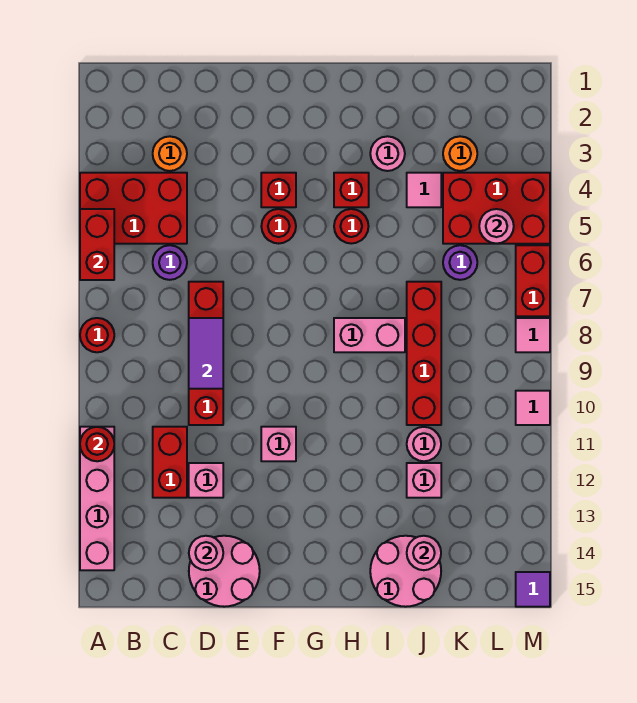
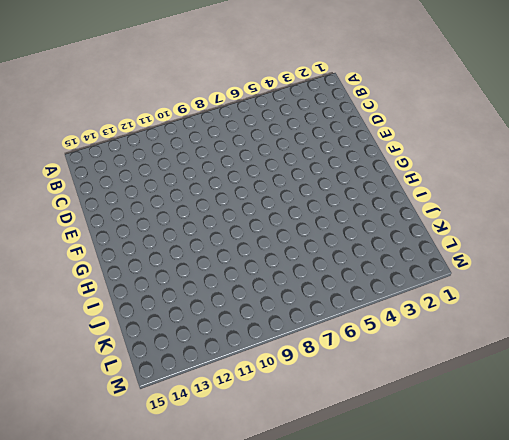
none -> red brick A4:C5 level 1
none -> red round brick A8 level 1
none -> pink brick A11:A14 level 1
none -> orange round brick C3 level 1

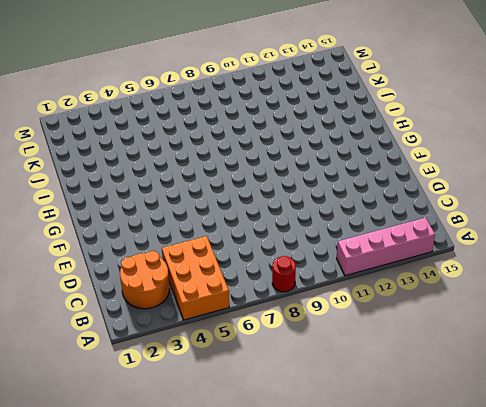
orange brick A4:C5 level 1 -> red brick A4:C5 level 1
orange round brick B2:C3 level 1 -> orange round brick C3 level 1
none -> purple round brick C6 level 1
none -> red brick C11:C12 level 1
none -> red brick D7:D10 level 1
none -> pink brick D12 level 1

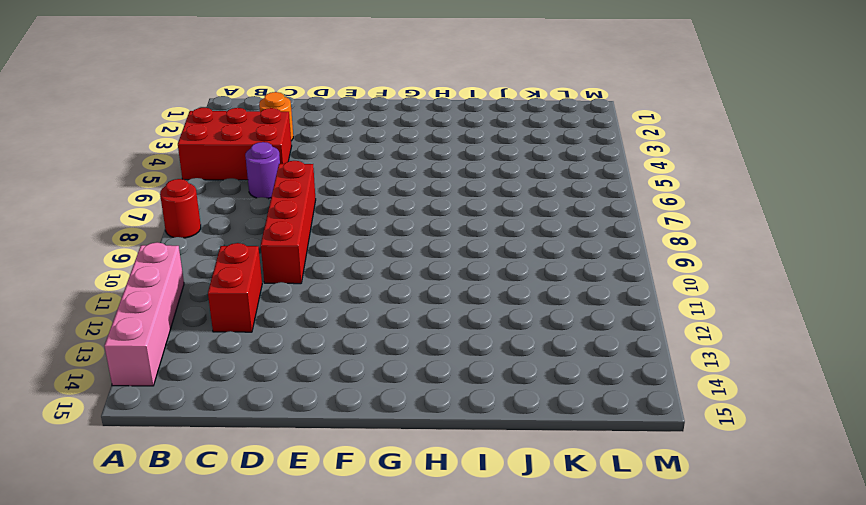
none -> pink brick D12 level 1
none -> pink round brick D14:E15 level 1
none -> red brick F4 level 1
none -> red round brick F5 level 1

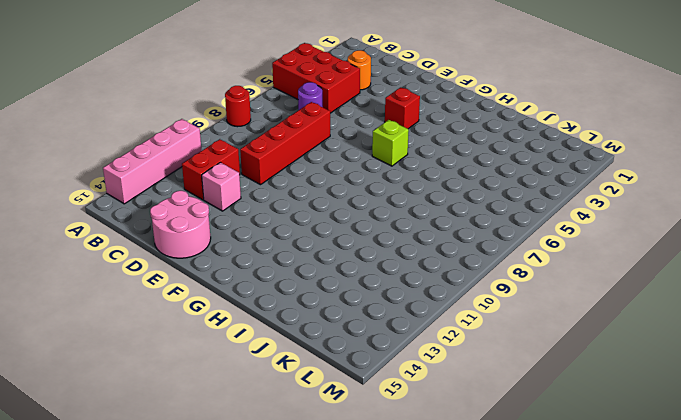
lime brick G6 level 1 -> none
none -> red round brick F5 level 1
none -> pink brick F11 level 1
none -> red brick H4 level 1
none -> red round brick H5 level 1

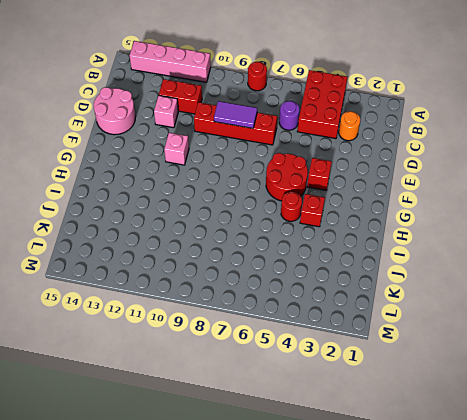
red round brick F5:G6 level 1 -> red round brick F5 level 1
none -> pink brick H8:I8 level 1
none -> pink round brick I3 level 1
none -> pink round brick I14:J15 level 1
none -> pink tile J4 level 1

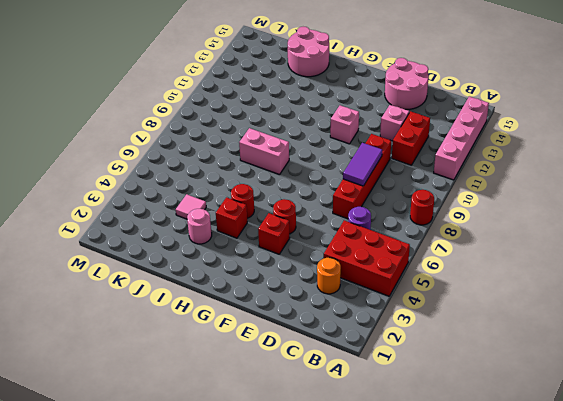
none -> red brick J7:J10 level 1
none -> pink round brick J11 level 1
none -> pink brick J12 level 1
none -> orange round brick K3 level 1

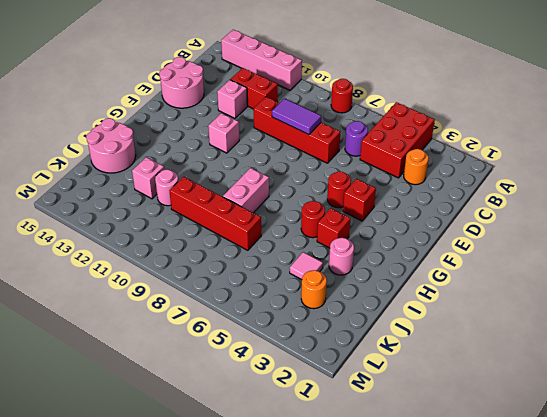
none -> red brick K4:M5 level 1
none -> purple round brick K6 level 1
none -> red brick M6:M7 level 1
none -> pink tile M8 level 1

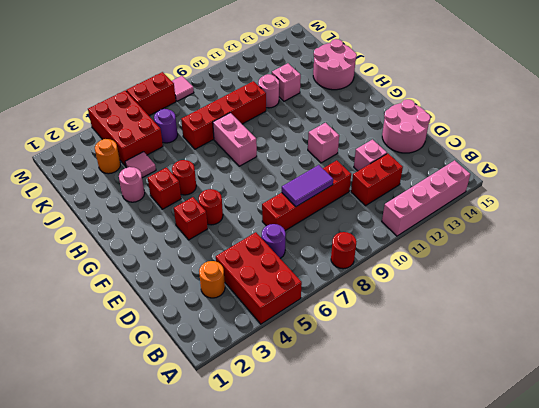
none -> pink tile M10 level 1
none -> purple tile M15 level 1
none -> red brick A5:A6 level 2
none -> red round brick A11 level 2

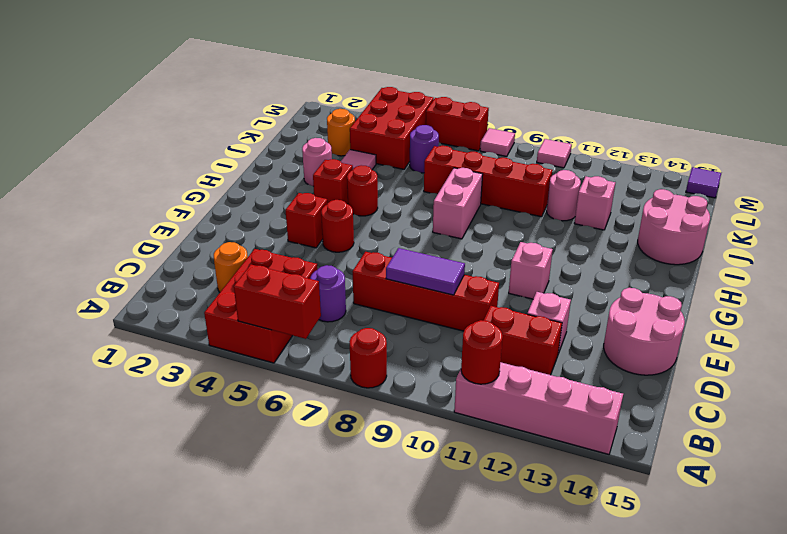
none -> pink round brick D14 level 2
none -> pink round brick J14 level 2
none -> pink round brick L5 level 2

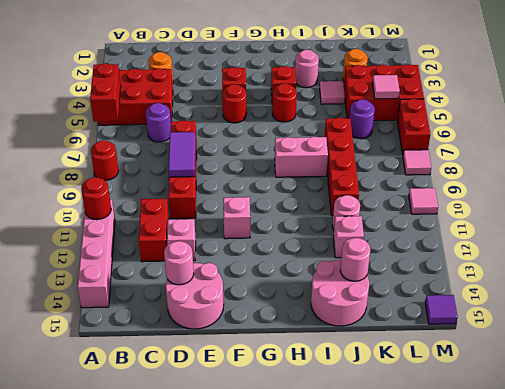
pink tile L5 level 2 -> pink round brick L5 level 2

